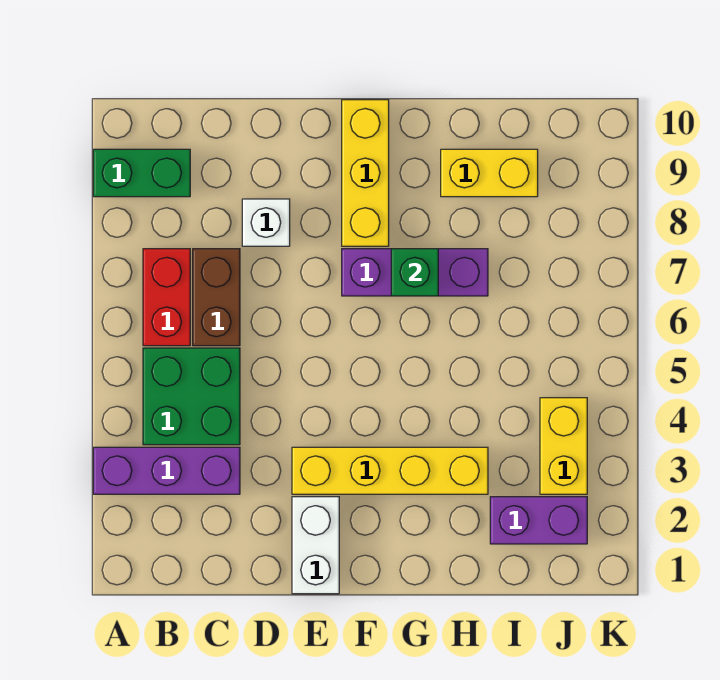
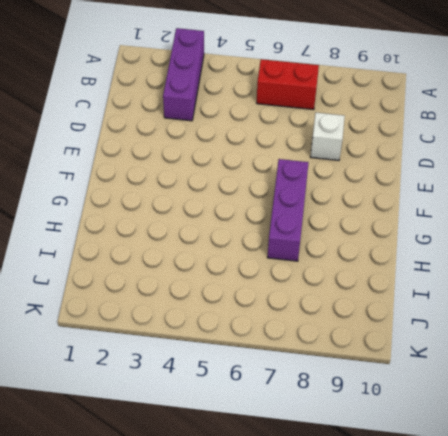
none -> green brick A9:B9 level 1
none -> green brick B4:C5 level 1
none -> brown brick C6:C7 level 1

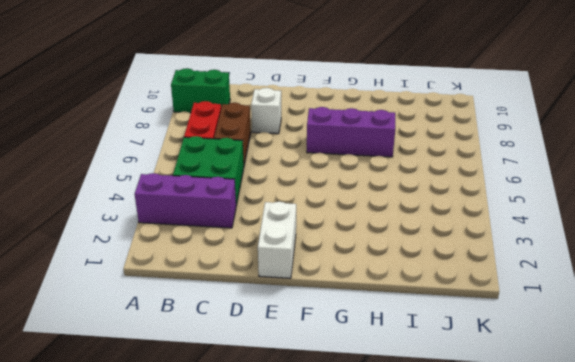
none -> yellow brick E3:H3 level 1
none -> yellow brick F8:F10 level 1
none -> yellow brick H9:I9 level 1

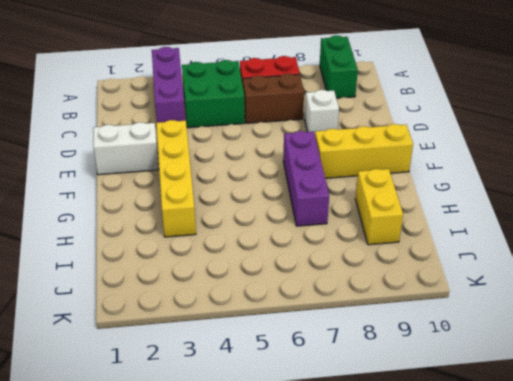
none -> purple brick I2:J2 level 1
none -> yellow brick J3:J4 level 1
none -> green brick G7 level 2

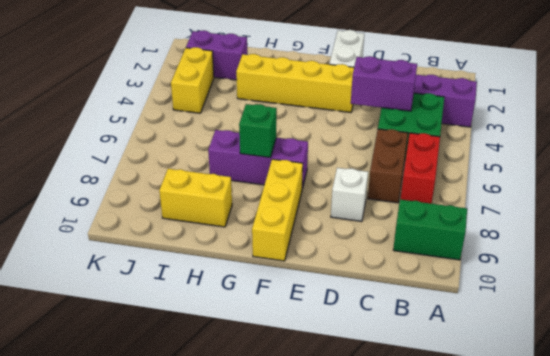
purple brick C4:D4 level 2 -> none

